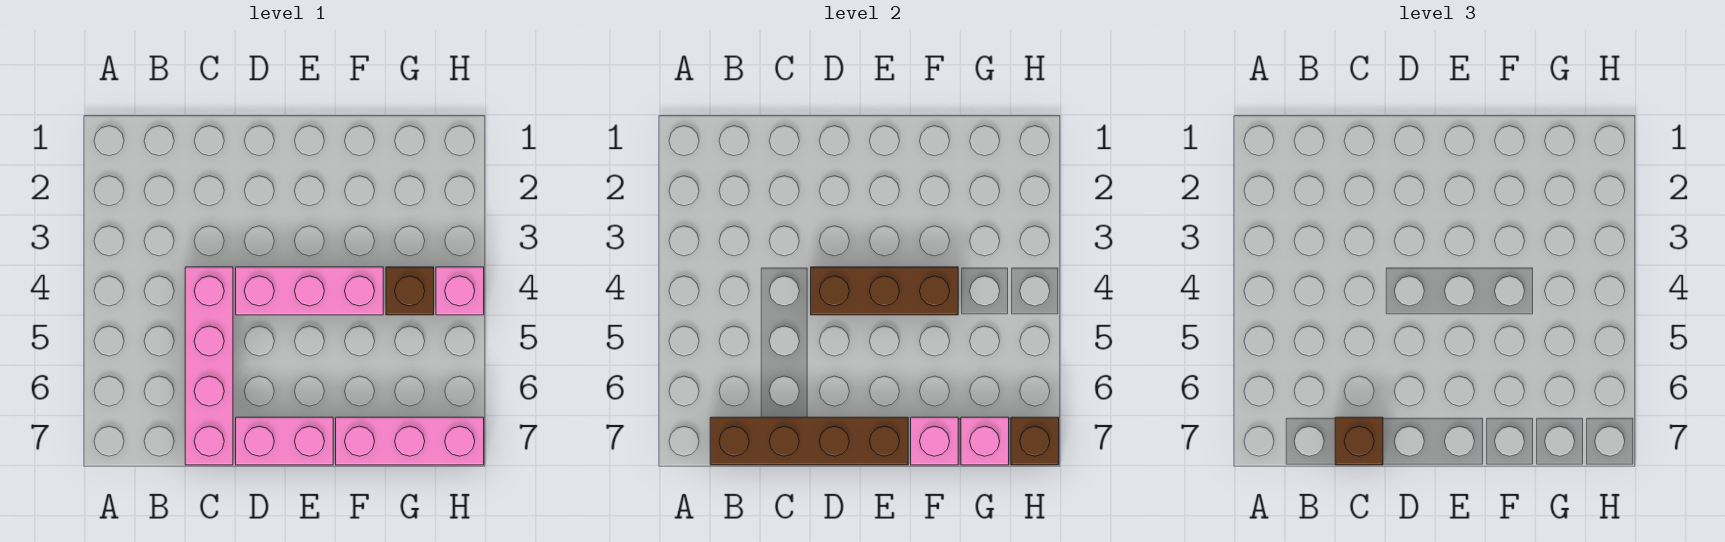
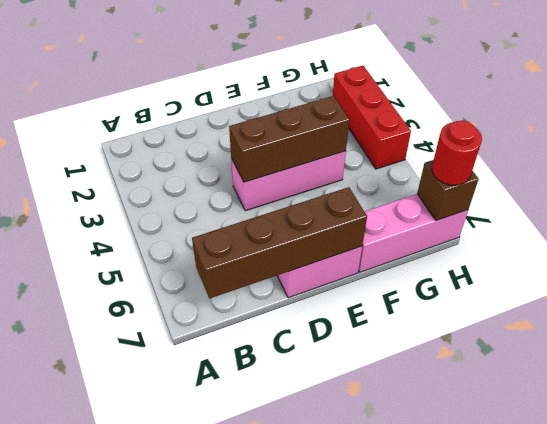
red brick H2:H4 level 1 -> pink brick H4 level 1
red round brick H7 level 3 -> none
none -> pink brick C4:C7 level 1
none -> brown brick G4 level 1
none -> pink brick F7 level 2

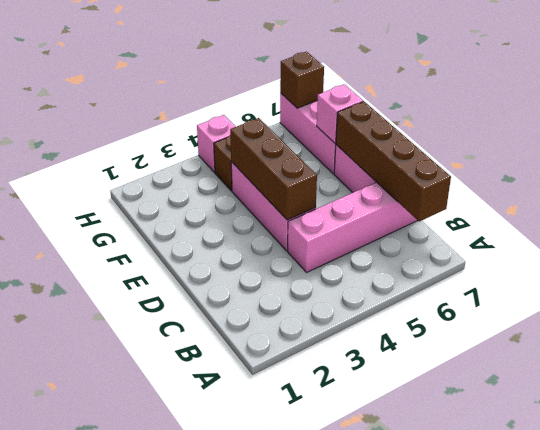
none -> pink brick G7 level 2
none -> brown brick C7 level 3

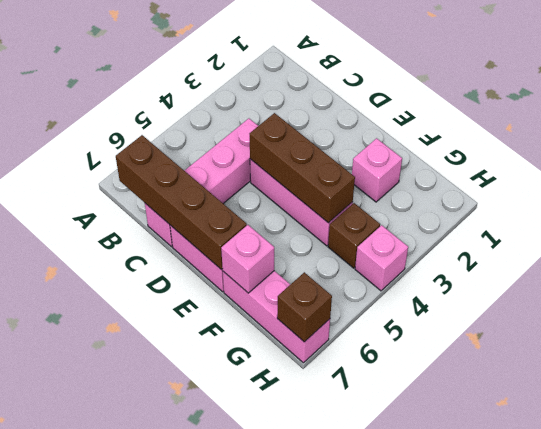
pink brick F2 level 1 -> pink brick G7 level 2
none -> brown brick C7 level 3

